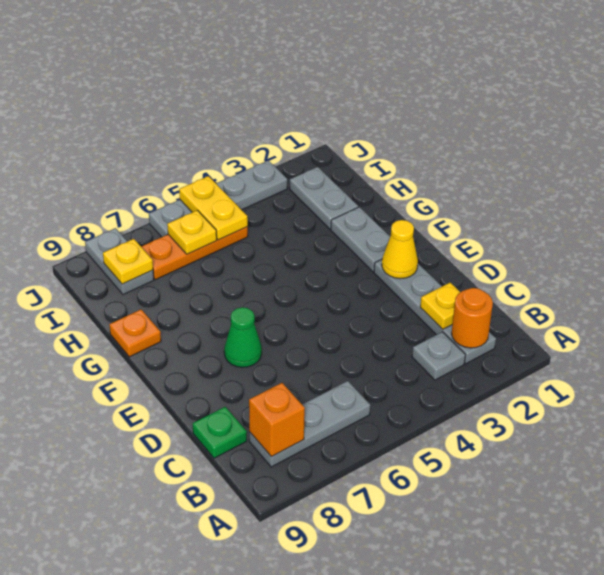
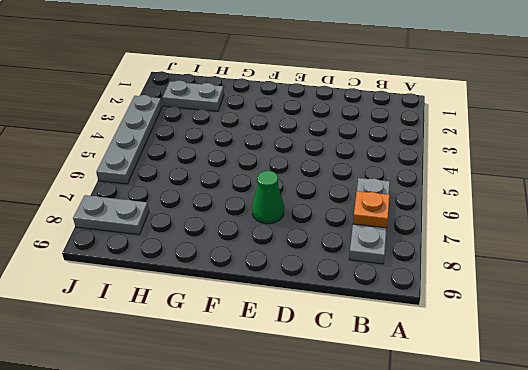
orange plate B7 level 2 -> orange plate G9 level 1
none -> grey plate B2:E2 level 1
none -> grey plate B3 level 1
none -> green plate C9 level 1

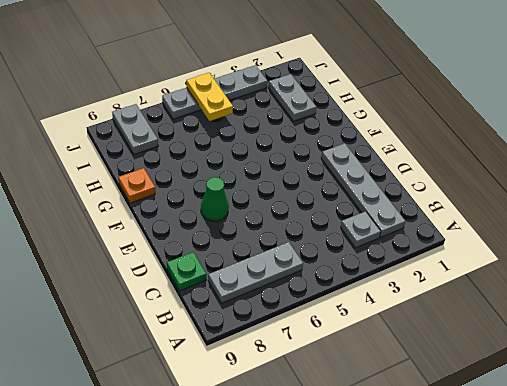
none -> grey plate F2:G2 level 1
none -> orange plate I5:I7 level 1
none -> orange round brick B2 level 2

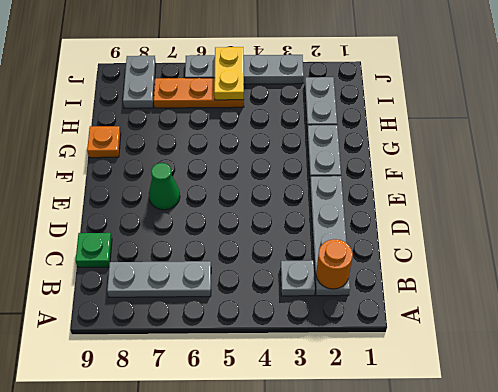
none -> orange brick B8 level 2
none -> yellow plate C2 level 2
none -> yellow cone E2 level 2

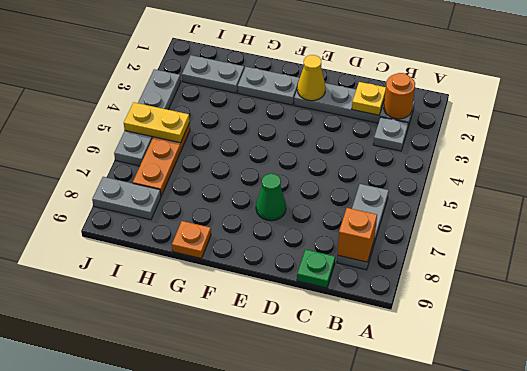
none -> yellow plate I6 level 2
none -> yellow plate I8 level 2

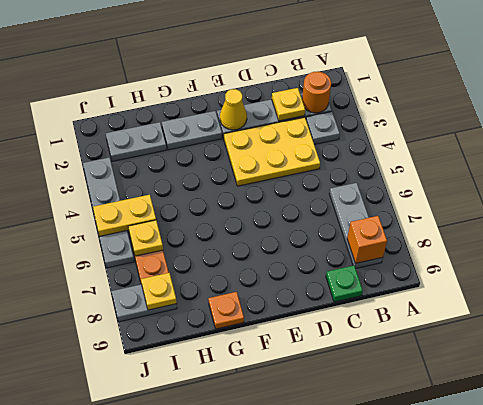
yellow plate C3:E4 level 1 -> none
none -> green cone E7 level 1

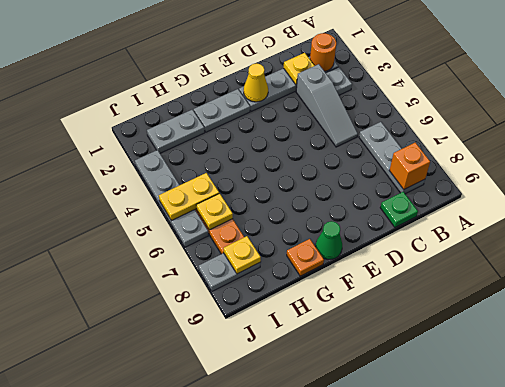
grey slope C3:C5 level 1 top 3 -> none
green cone F9 level 1 -> green cone E7 level 1

